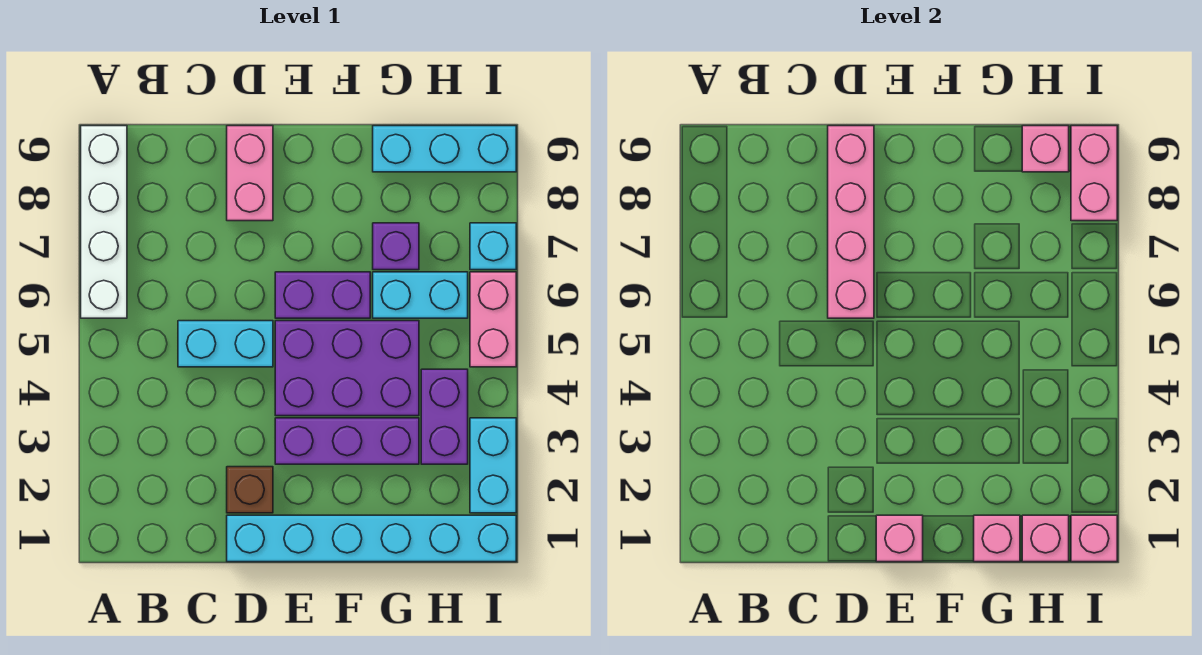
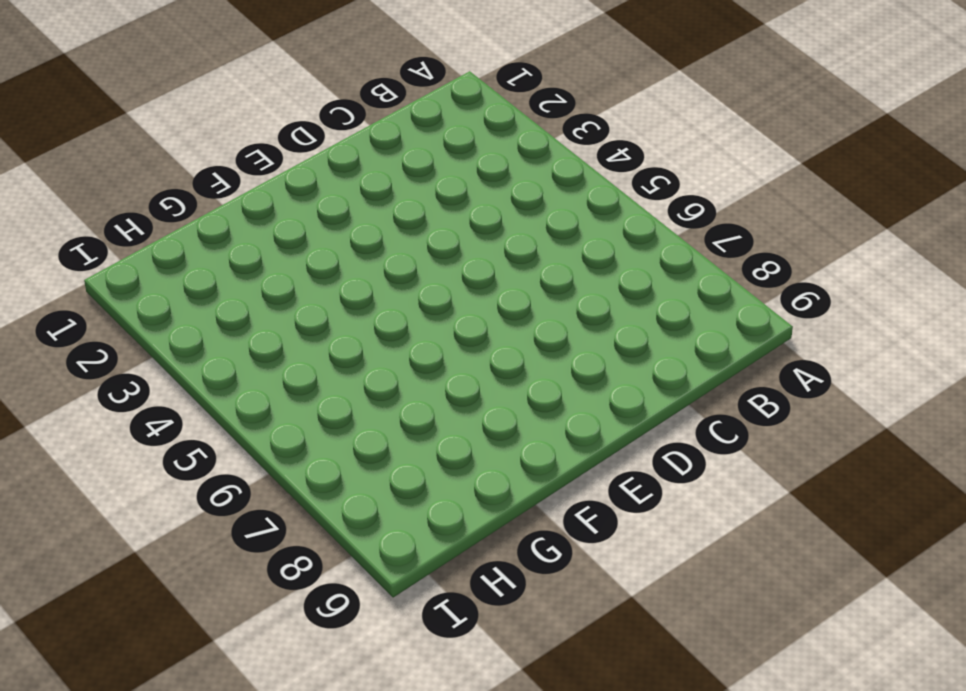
none -> white brick A6:A9 level 1
none -> cyan brick C5:D5 level 1
none -> cyan brick D1:I1 level 1

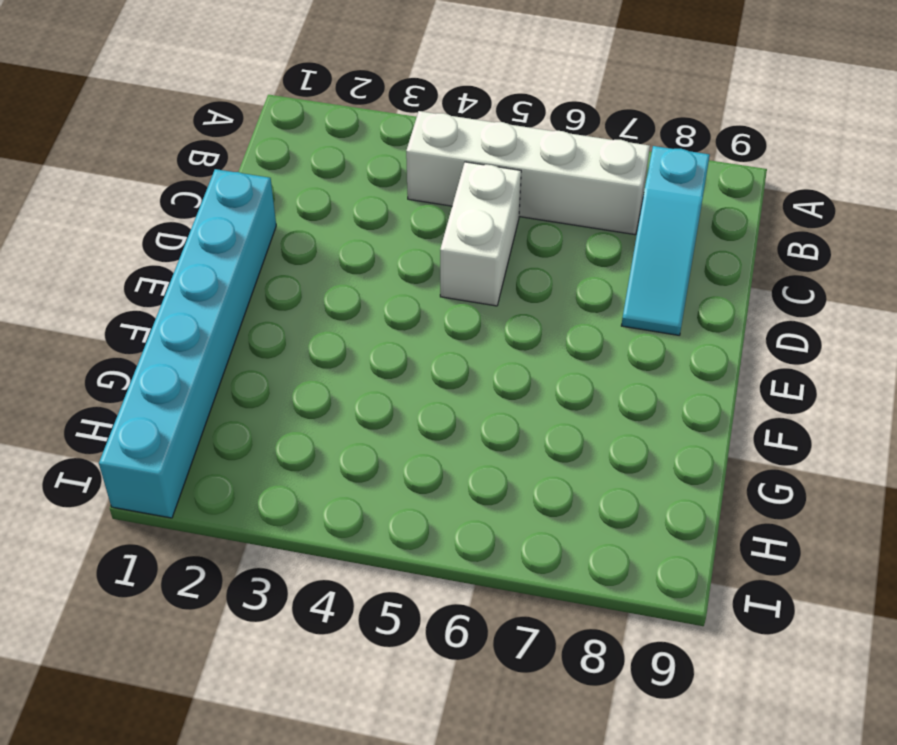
white brick B4:B7 level 1 -> white brick A6:A9 level 1
cyan slope B8:D8 level 1 top B -> pink brick D8:D9 level 1
white brick C5:D5 level 1 -> cyan brick C5:D5 level 1
none -> brown brick D2 level 1
none -> purple brick E3:G3 level 1
none -> purple brick E4:G5 level 1

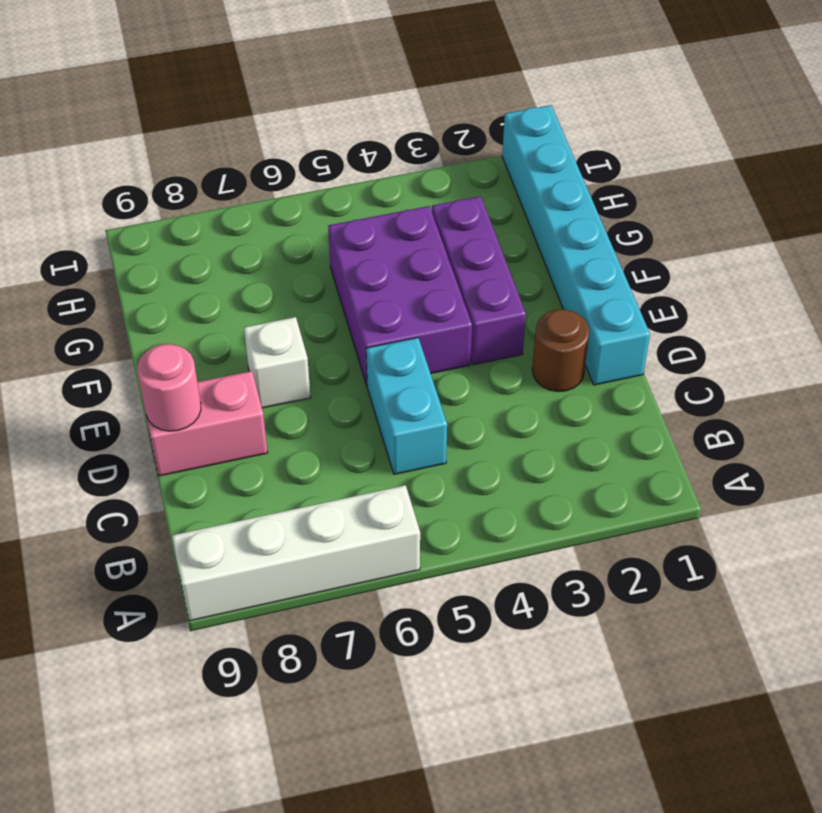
brown round brick D2 level 1 -> brown brick D2 level 1
pink round brick D9 level 2 -> pink brick D6:D9 level 2
white brick E7 level 1 -> none
none -> purple brick E6:F6 level 1
none -> cyan brick G6:H6 level 1
none -> purple brick G7 level 1

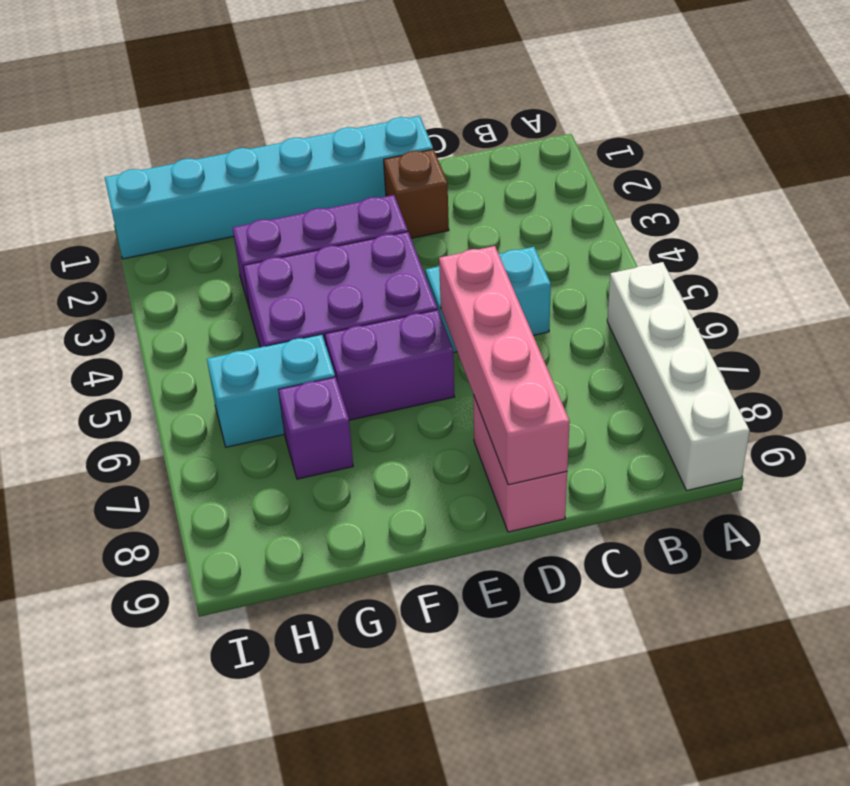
none -> cyan brick G9:I9 level 1
none -> purple brick H3:H4 level 1
none -> cyan brick I2:I3 level 1

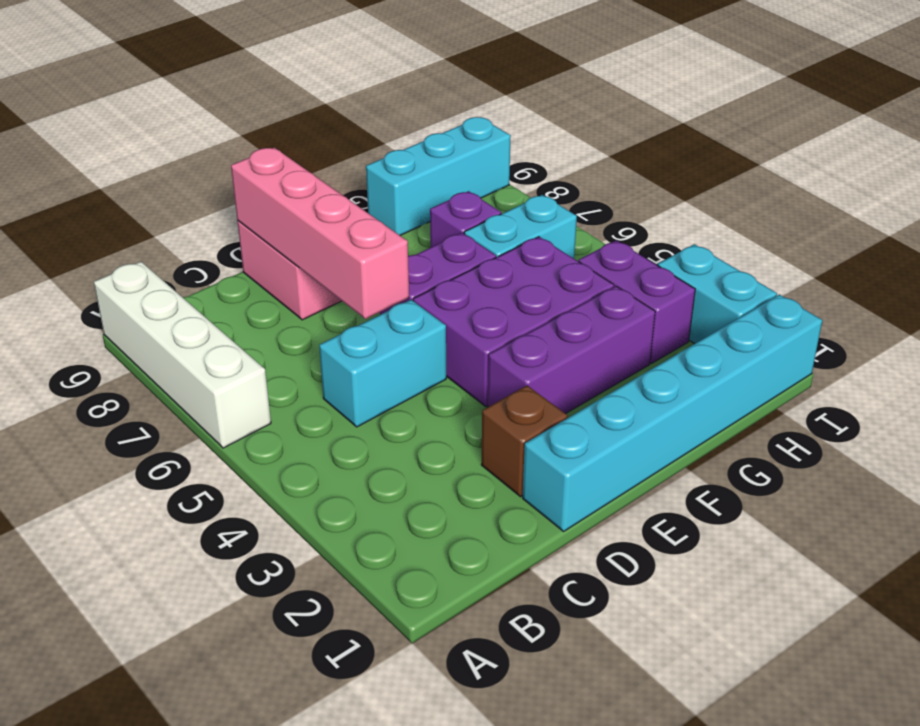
none -> pink brick I5:I6 level 1
none -> cyan brick I7 level 1
none -> pink brick E1 level 2

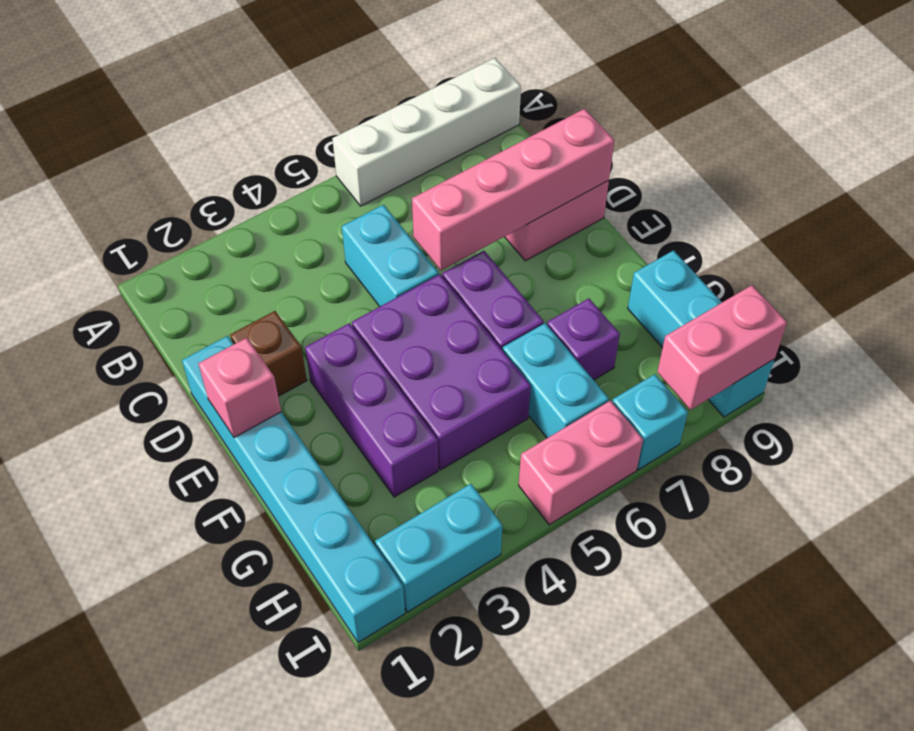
none -> purple brick H3:H4 level 1
none -> pink brick G1 level 2
none -> pink brick H1 level 2

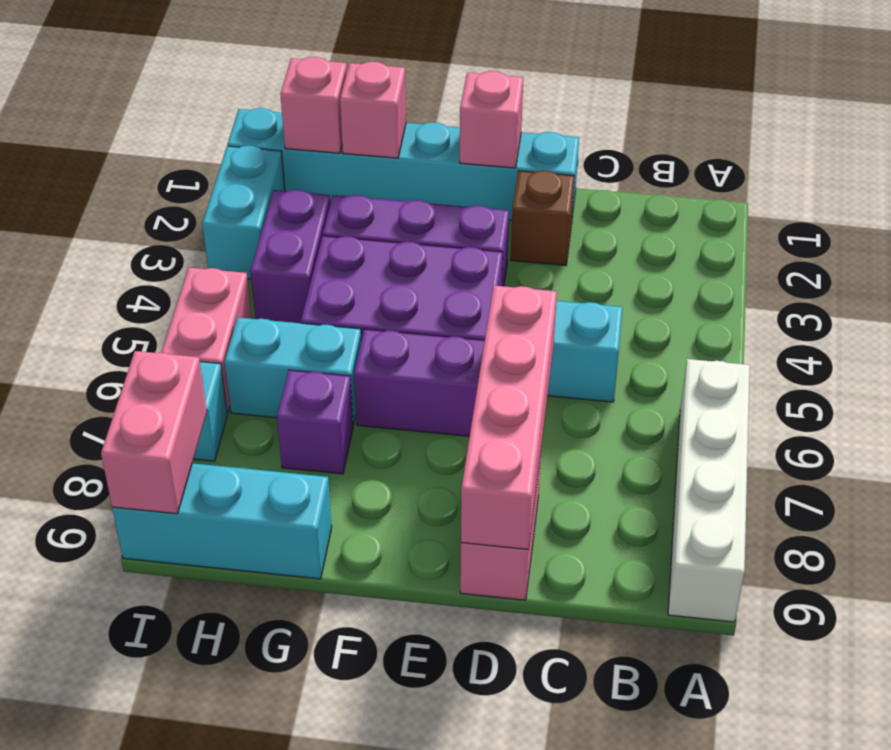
none -> pink brick H9 level 2
none -> pink brick I1 level 2

